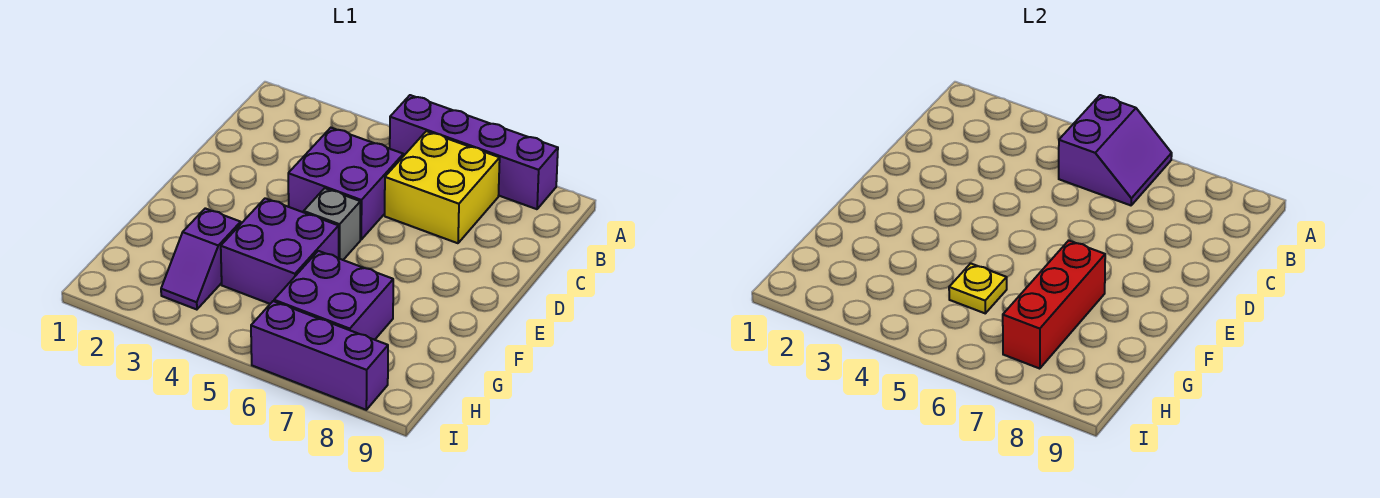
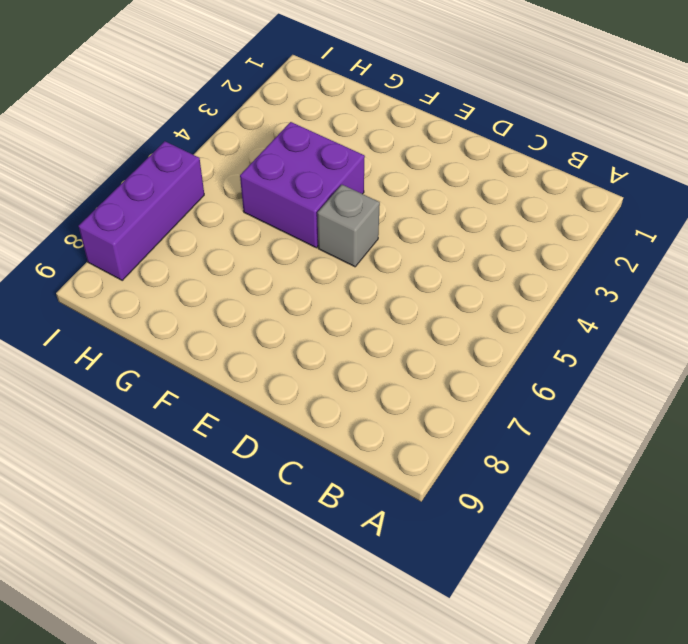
none -> purple brick A5:A8 level 1
none -> yellow brick B6:C7 level 1

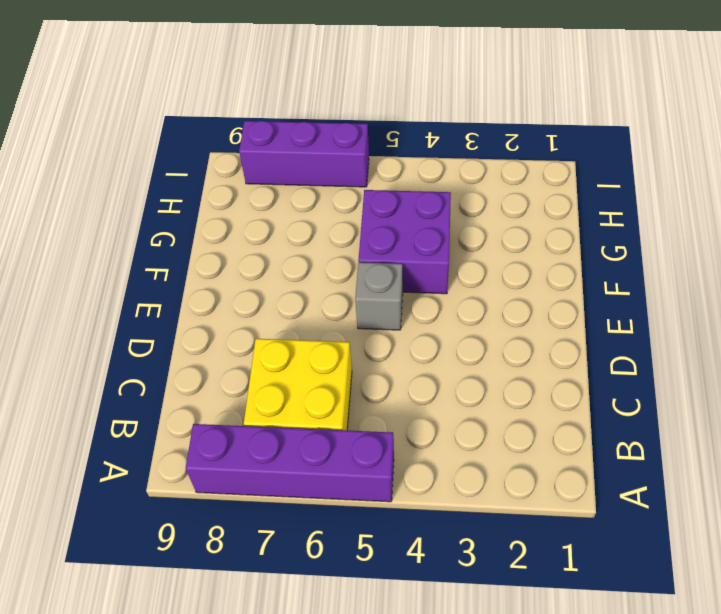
none -> purple brick C4:D5 level 1
none -> purple slope G3:H3 level 1 top G

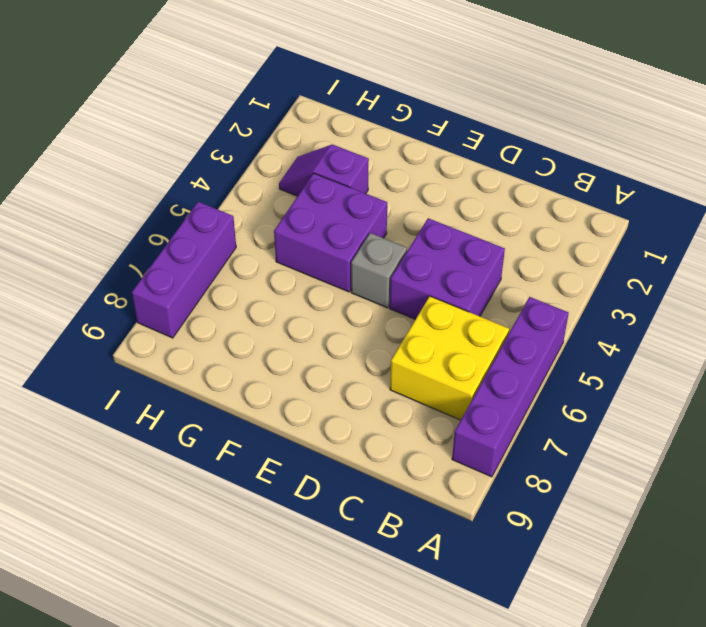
none -> purple brick G6:H7 level 1
none -> purple slope A5:B6 level 2 top 5

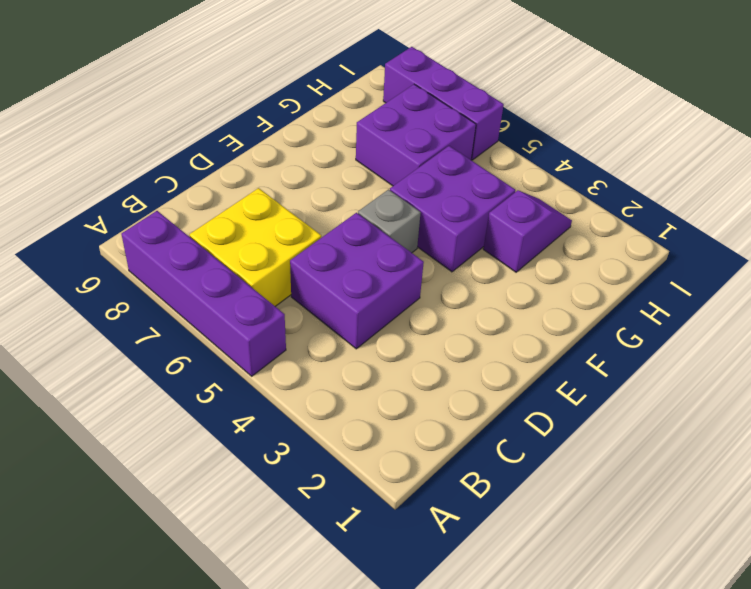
none -> purple slope A5:B6 level 2 top 5
none -> red brick F7:H7 level 2

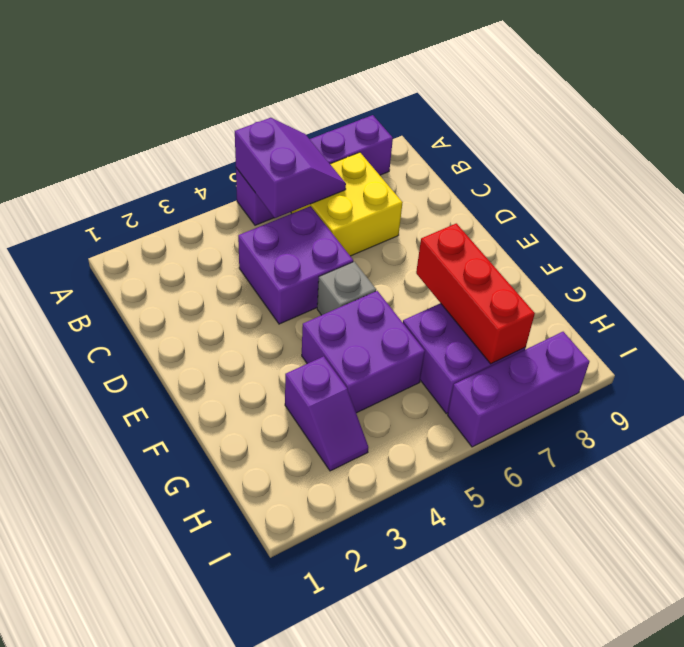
none -> yellow plate G5 level 2

